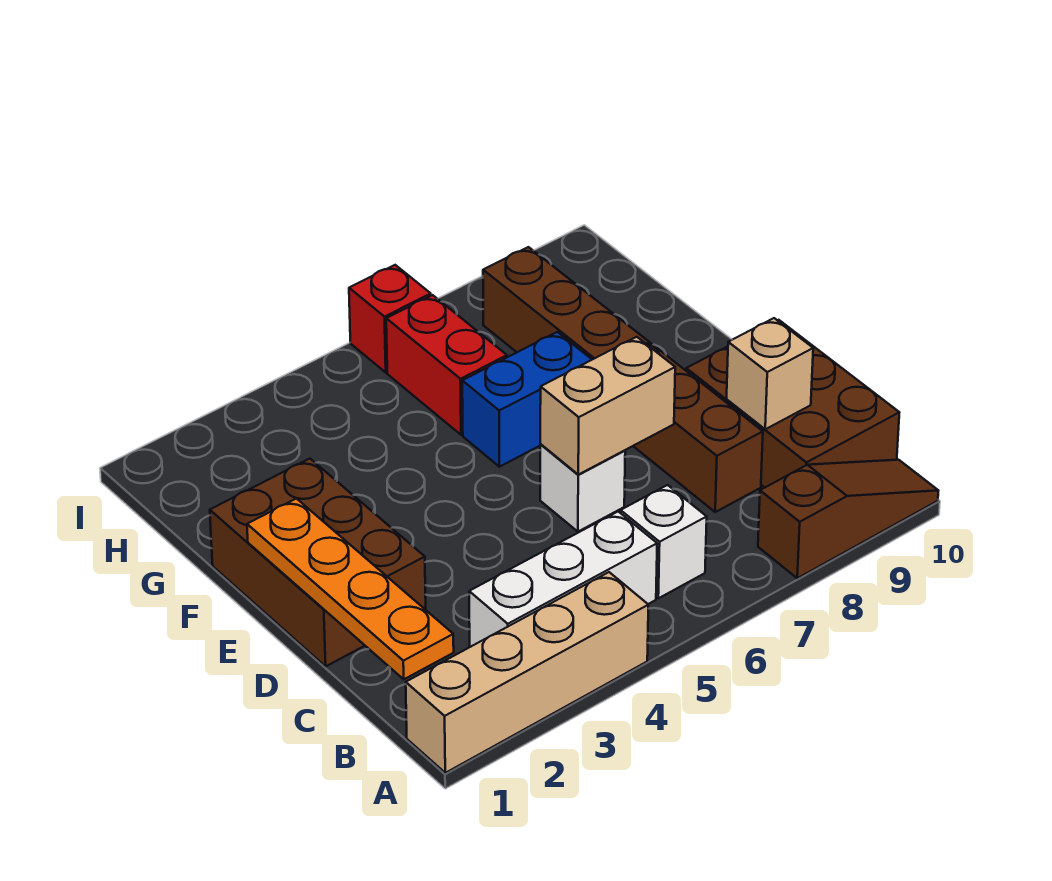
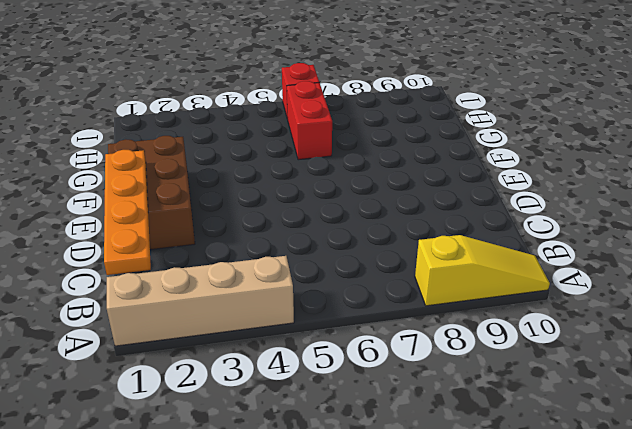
yellow slope A8:A10 level 1 top 8 -> brown slope A8:A10 level 1 top 8
none -> white brick B3:B5 level 1
none -> white brick B6 level 1
none -> brown brick B9:D10 level 1

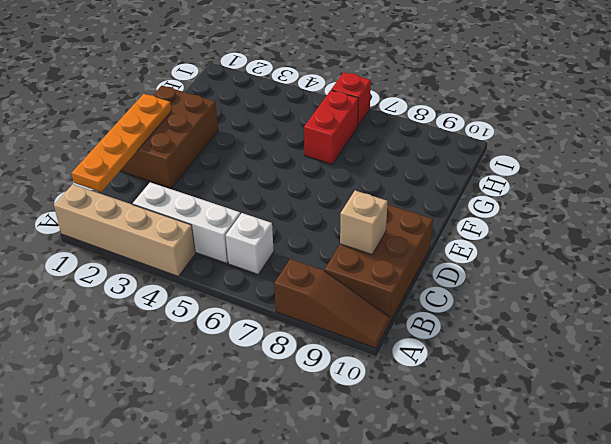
none -> brown brick C8:H8 level 1
none -> white brick D6 level 1
none -> blue brick F6:F7 level 1

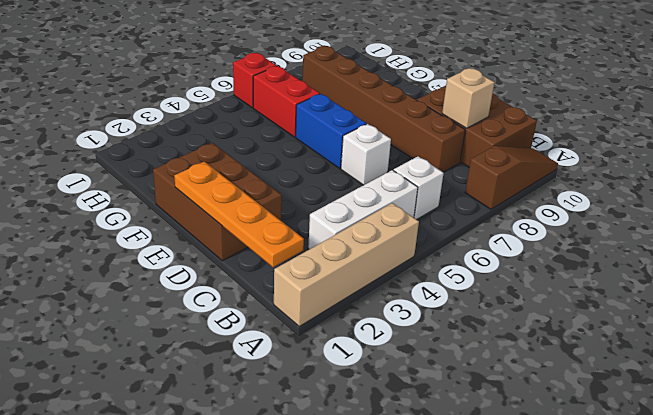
blue brick E6:F6 level 1 -> blue brick F6:F7 level 1
none -> tan brick D6:D7 level 2

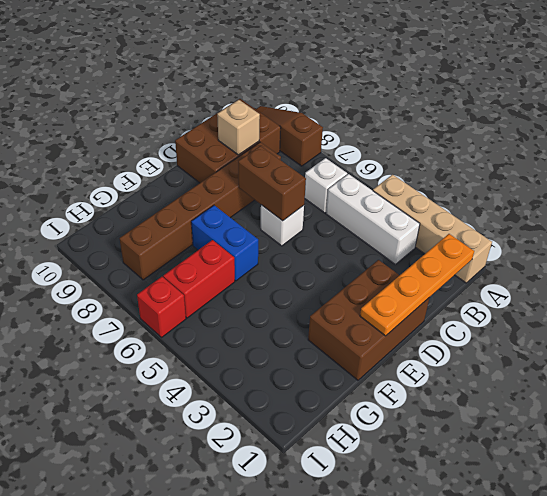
brown brick D6:D7 level 2 -> tan brick D6:D7 level 2

